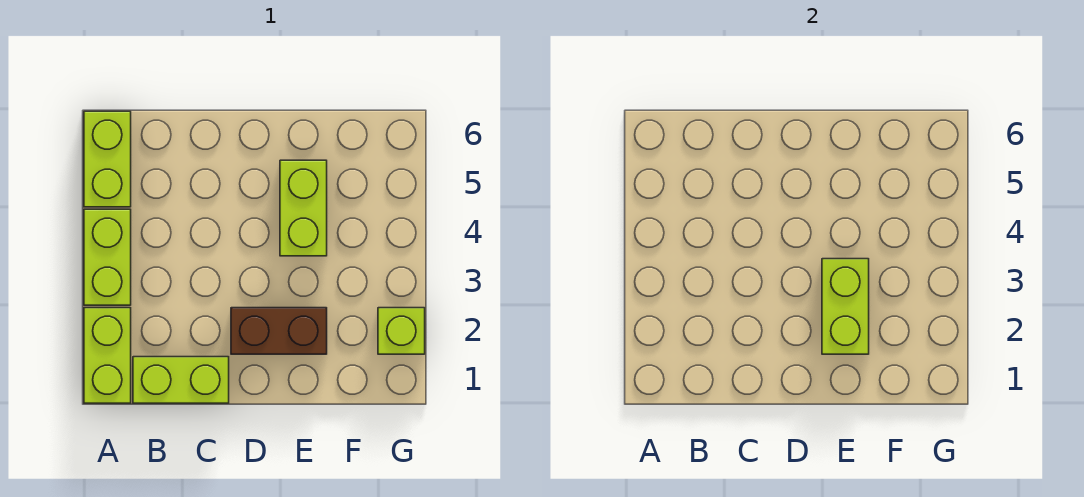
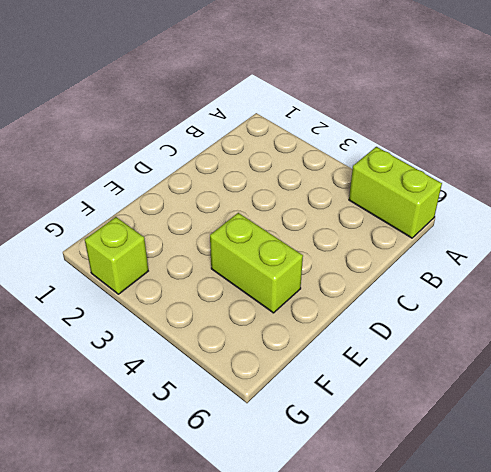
none -> lime brick A1:A2 level 1
none -> lime brick A3:A4 level 1

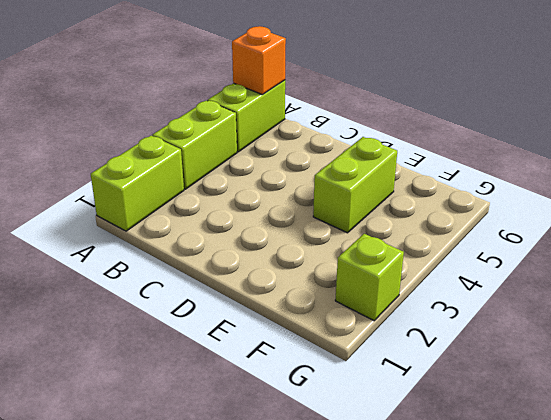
orange brick A6 level 2 -> none
none -> lime brick B1:C1 level 1
none -> brown brick D2:E2 level 1

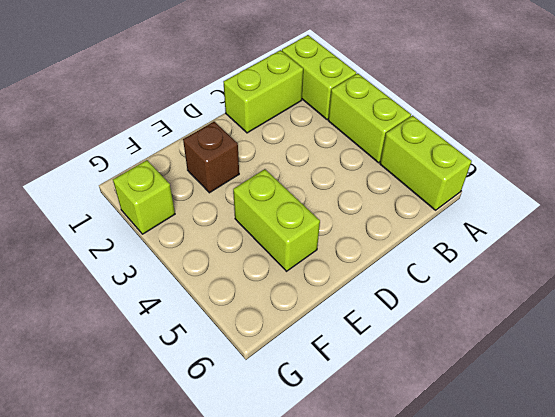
brown brick E2 level 1 -> brown brick D2:E2 level 1
none -> lime brick E2:E3 level 2

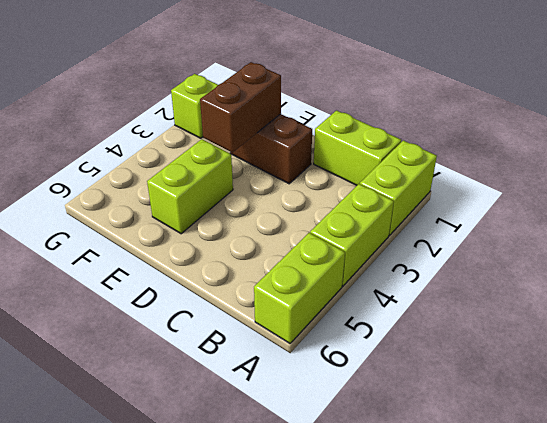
brown brick E2:E3 level 2 -> lime brick E2:E3 level 2

